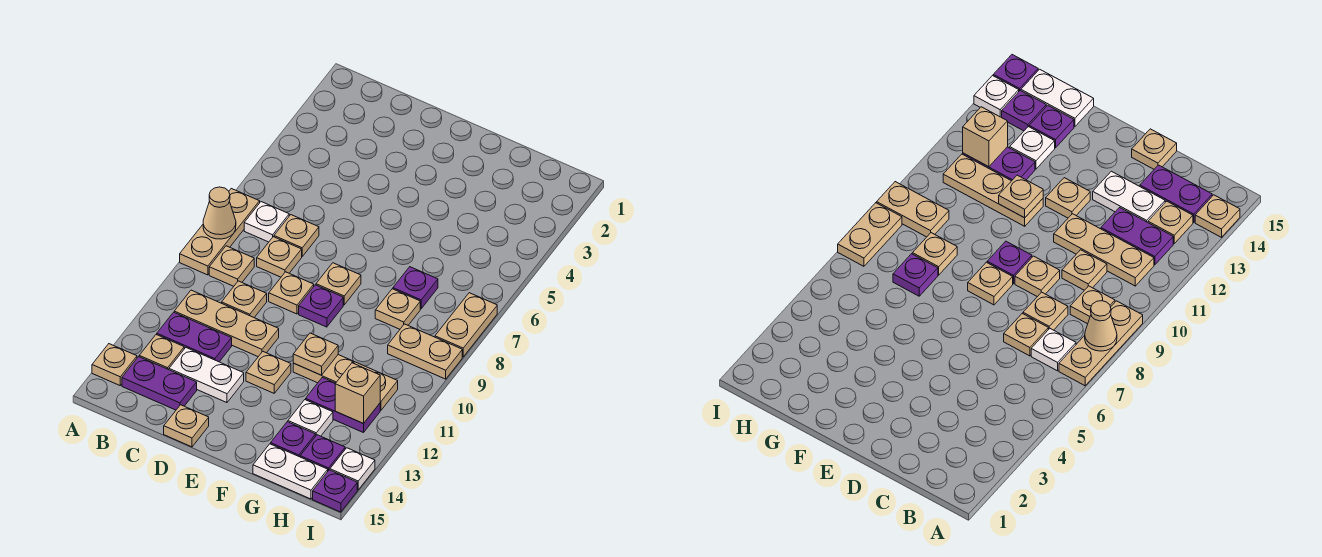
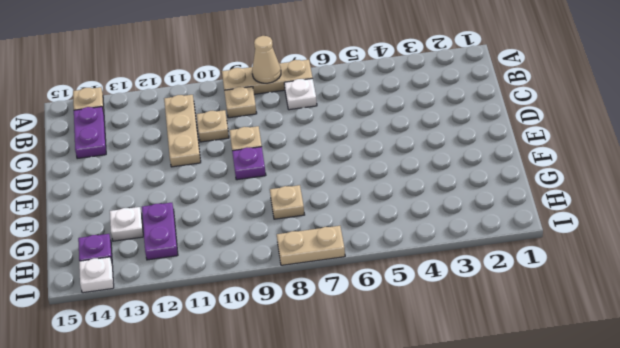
none -> purple plate B12:C12 level 1
none -> tan plate B13 level 1
none -> tan plate C7 level 1
none -> tan plate C8 level 1

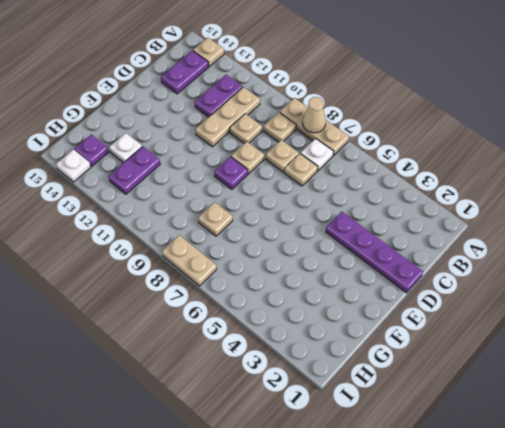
purple plate D1:D4 level 1 -> none
none -> tan plate B13 level 1
none -> white plate C13:D13 level 1
none -> tan plate D15 level 1
none -> tan plate E8 level 1

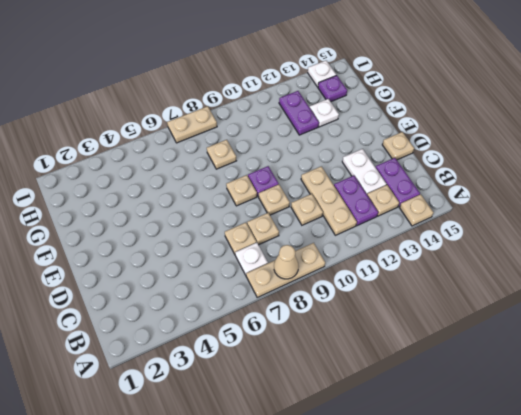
none -> tan plate B9 level 1
none -> tan plate E12 level 1
none -> tan plate F11:H11 level 1
none -> purple plate G7 level 1

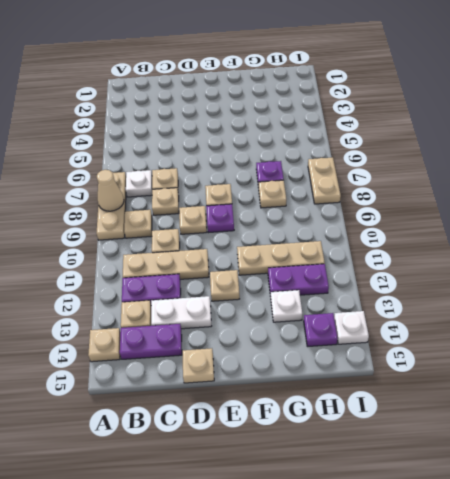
none -> purple plate G14 level 1
none -> white plate G15:H15 level 1
none -> tan plate H9:I9 level 1
none -> purple plate I15 level 1

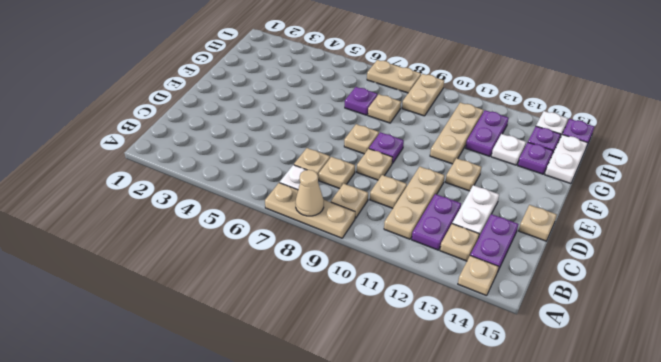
none -> tan plate F11 level 2
none -> tan brick H12 level 2

